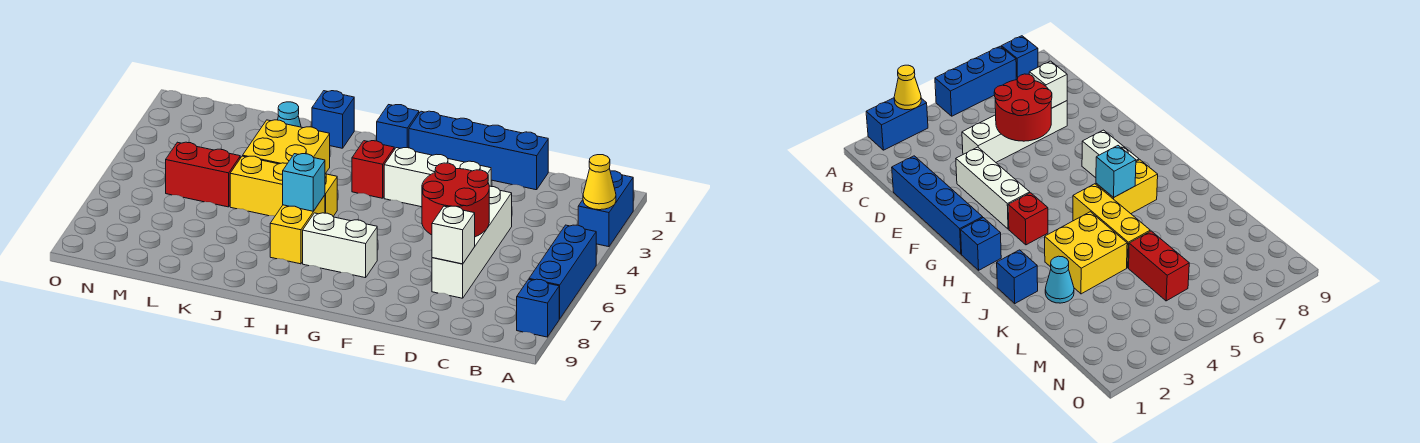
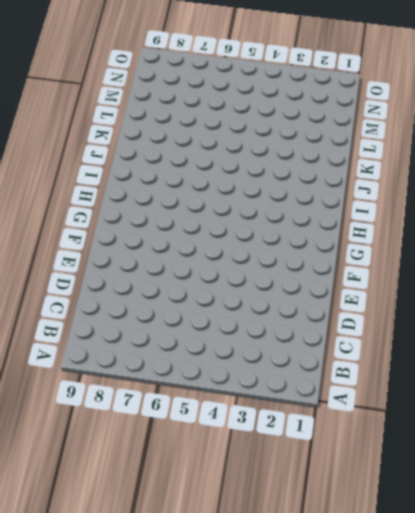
none -> blue brick A2:A3 level 1
none -> blue brick A5:A7 level 1
none -> blue brick A8 level 1

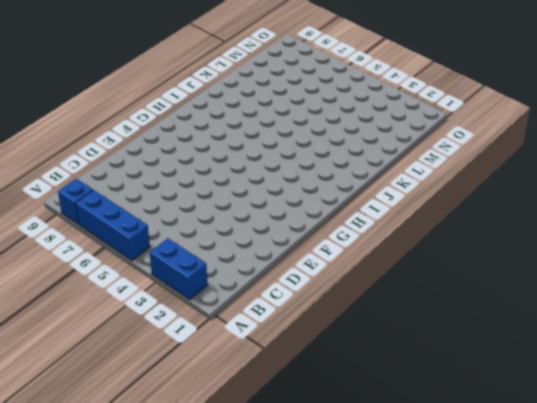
none -> blue brick D1:G1 level 1
none -> white brick D4:D7 level 1
none -> white brick E3:G3 level 1

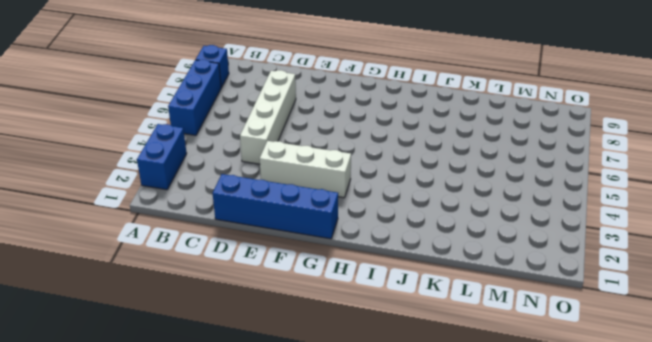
none -> white brick G7:H7 level 1
none -> blue brick H1 level 1
none -> red brick H3 level 1

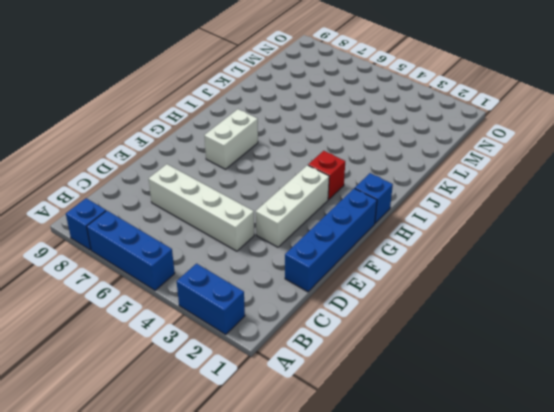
none -> yellow brick I5:K5 level 1
none -> yellow brick I6:I7 level 1
none -> blue brick J1 level 1

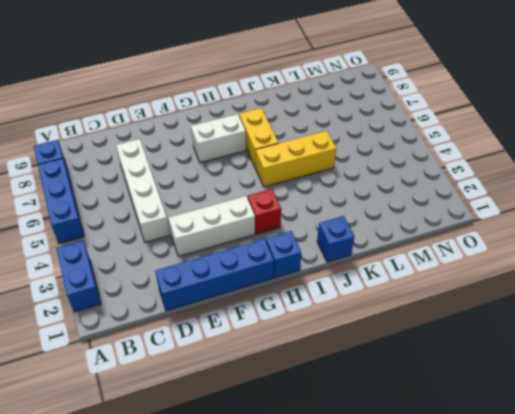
none -> yellow brick J3:K4 level 1
none -> cyan cone K2 level 1
none -> red brick L5:M5 level 1

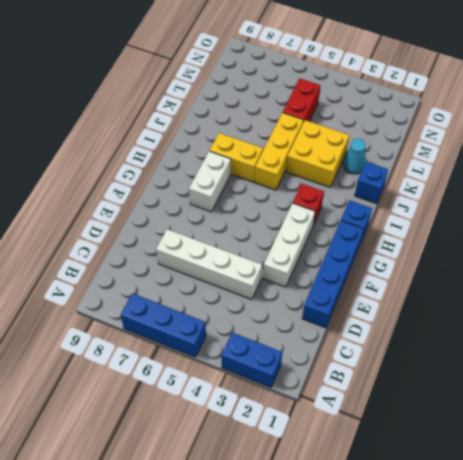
none -> blue brick A8 level 1
none -> yellow cone A3 level 2
none -> red round brick D5:E6 level 2

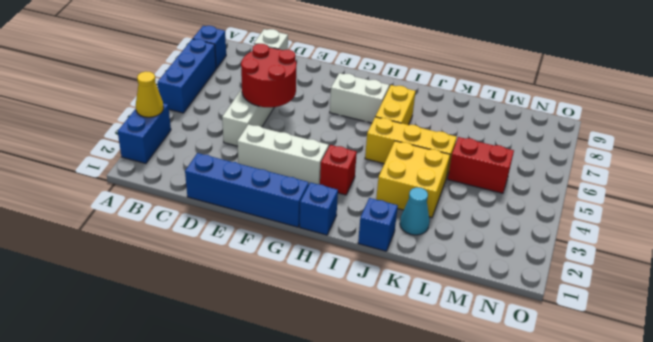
none -> cyan brick I6 level 2

